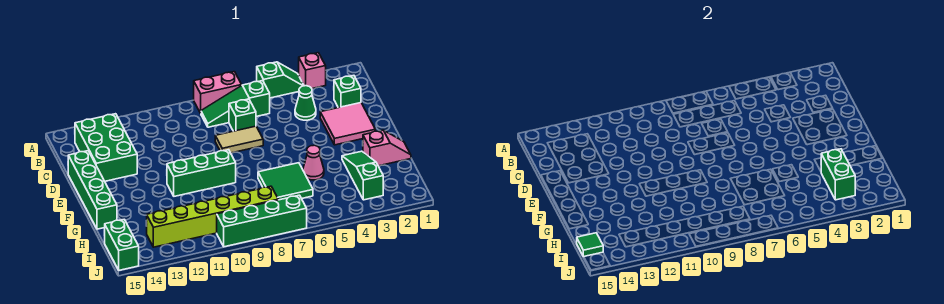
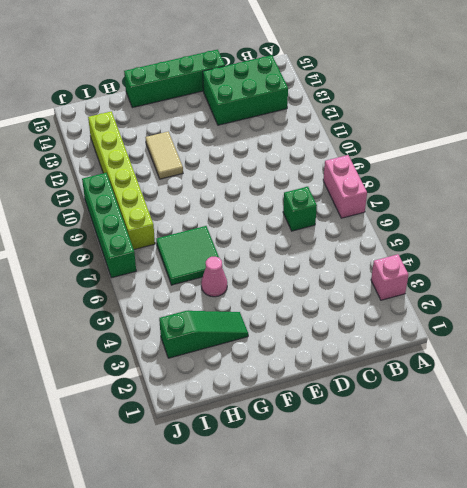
tan tile G11:G12 level 1 -> tan tile D7:D8 level 1
none -> green slope A4:A5 level 1 top 5
none -> green slope B6:B8 level 1 top 6
none -> green brick C2 level 1

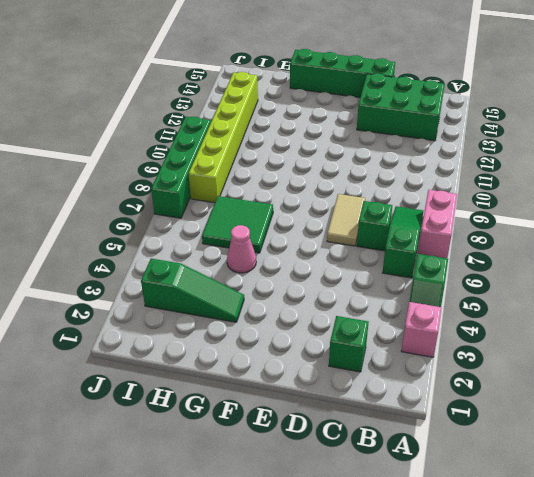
none -> green cone C4 level 1
none -> pink tile D2:E3 level 1
none -> green brick F9:F11 level 1

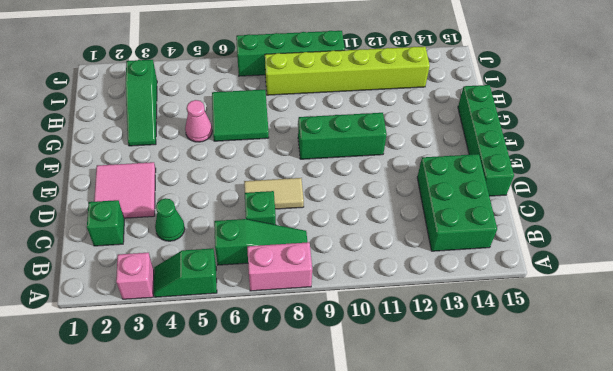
none -> pink slope G1:G2 level 1 top 2
none -> green brick I15:J15 level 1
none -> green brick H3:I3 level 2

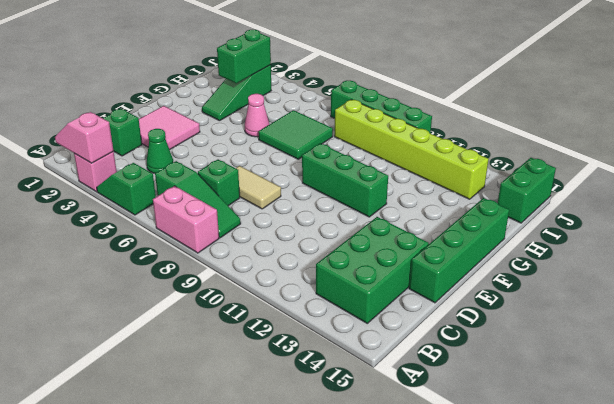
pink slope A2:A3 level 2 top 3 -> pink slope G1:G2 level 1 top 2
none -> green tile I15 level 2

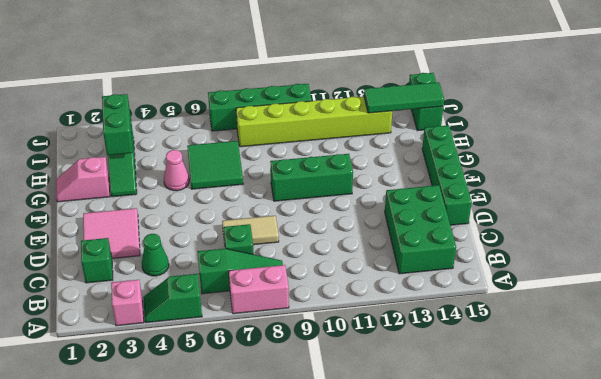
green tile I13:I15 level 2 -> green tile I15 level 2

